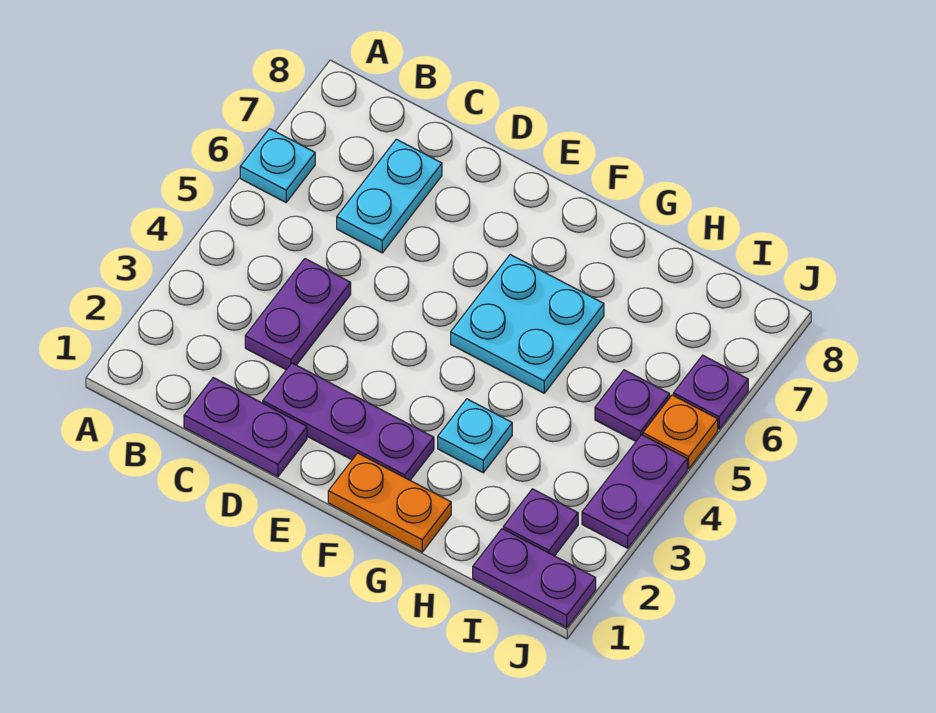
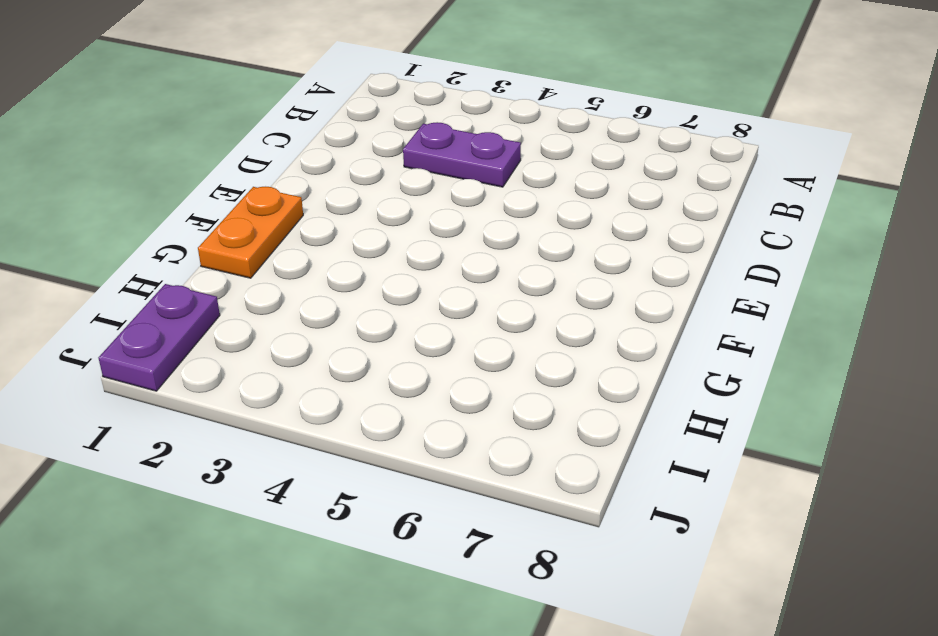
none -> cyan plate A6 level 1
none -> purple plate C1:D1 level 1
none -> cyan plate C6:C7 level 1

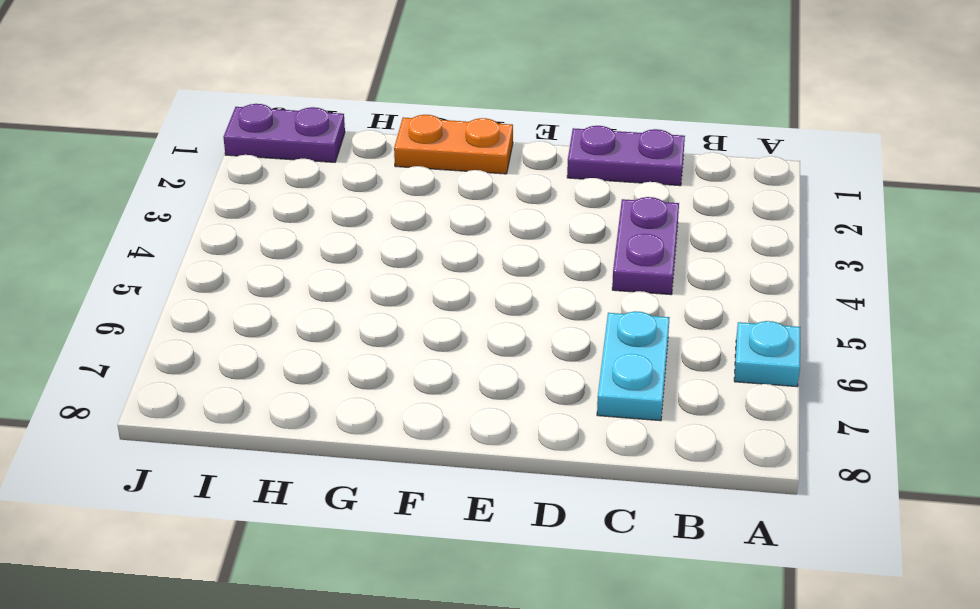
none -> purple plate D2:F2 level 1
none -> cyan plate F5:G6 level 1
none -> cyan plate G3 level 1

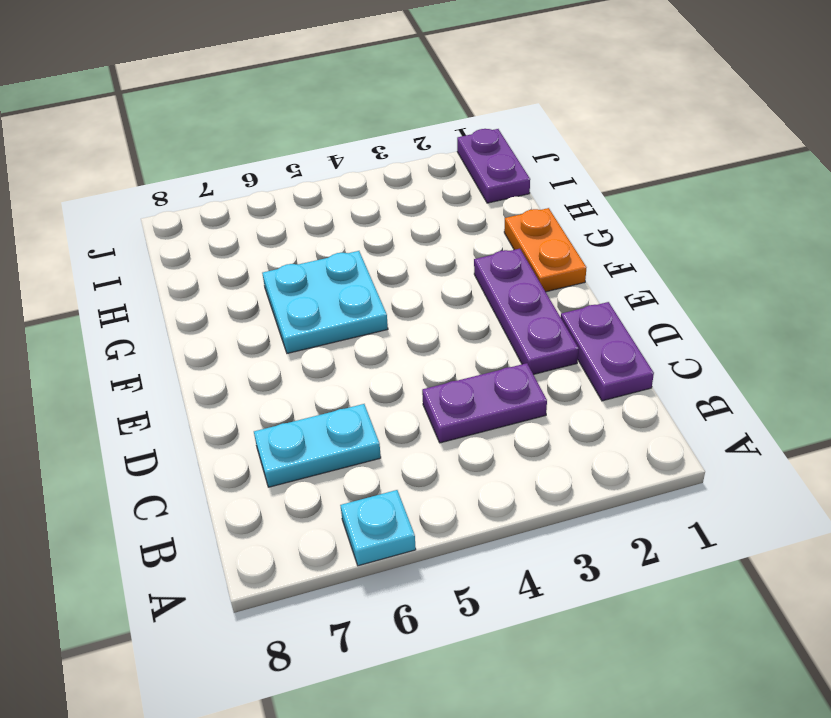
none -> cyan plate G3 level 1
none -> purple plate I2 level 1
none -> purple plate I5 level 1

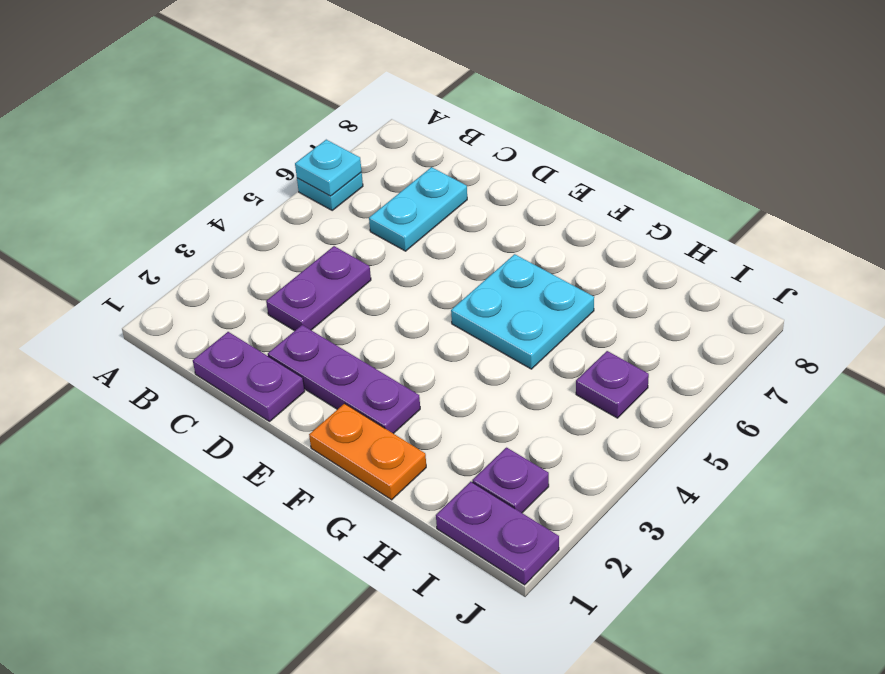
cyan plate A6 level 2 -> cyan plate G3 level 1
none -> purple plate J3:J4 level 1
none -> orange plate J5 level 1
none -> purple plate J6 level 1

